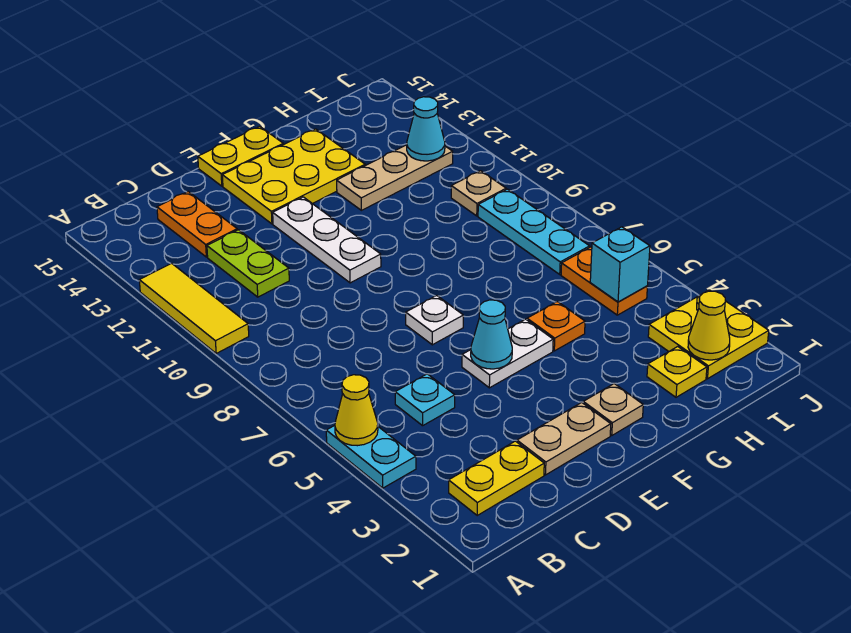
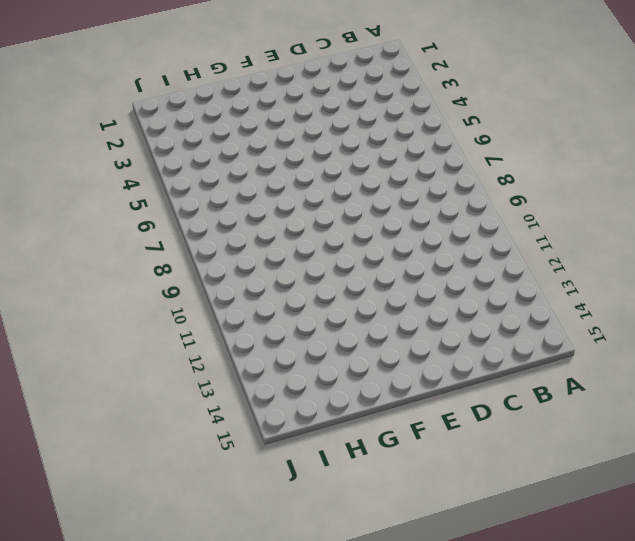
none -> cyan plate A4:A5 level 1
none -> yellow tile A10:A12 level 1
none -> yellow plate B2:C2 level 1

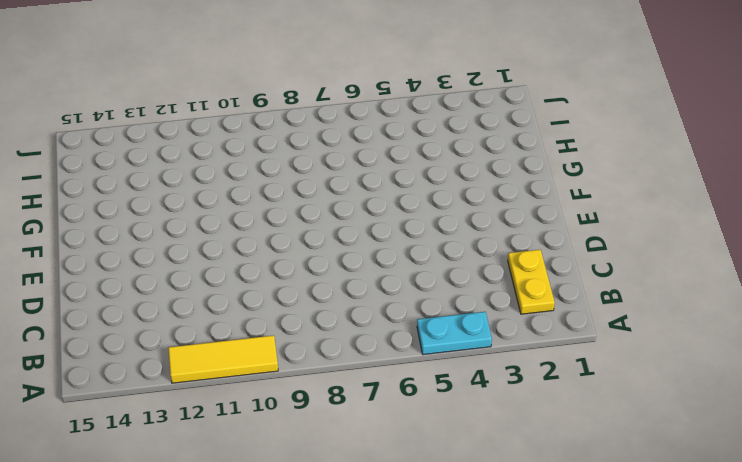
none -> cyan plate C5 level 1
none -> lime plate C11:C12 level 1
none -> orange plate C13:C14 level 1

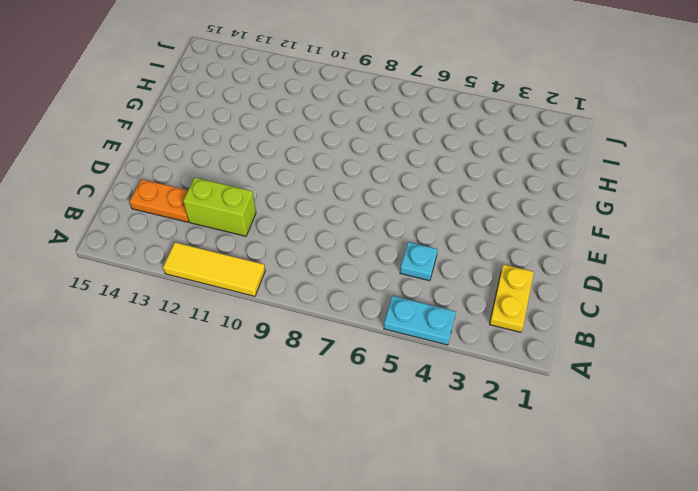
lime brick C11:C12 level 1 -> lime plate C11:C12 level 1
none -> tan plate D2:E2 level 1
none -> white plate E5:F5 level 1
none -> white plate E7 level 1

